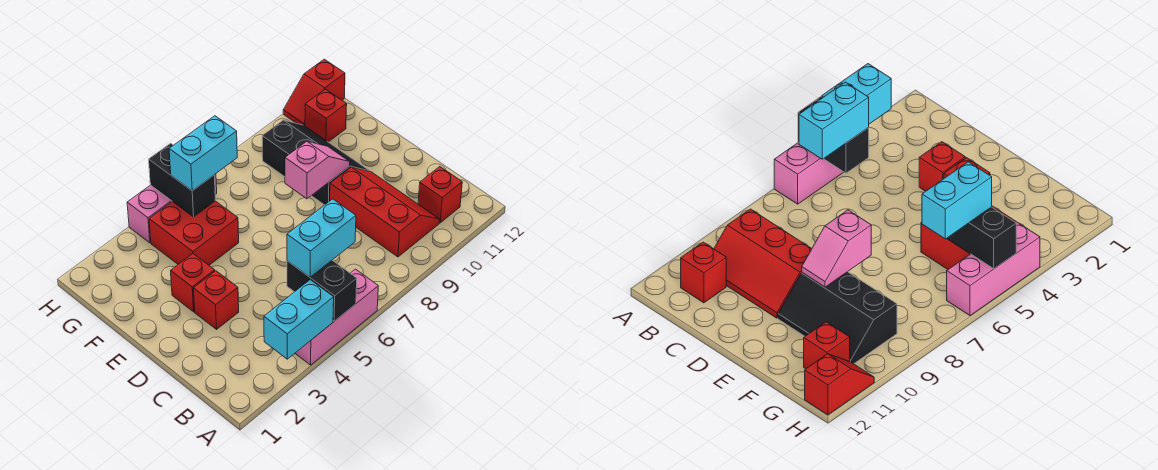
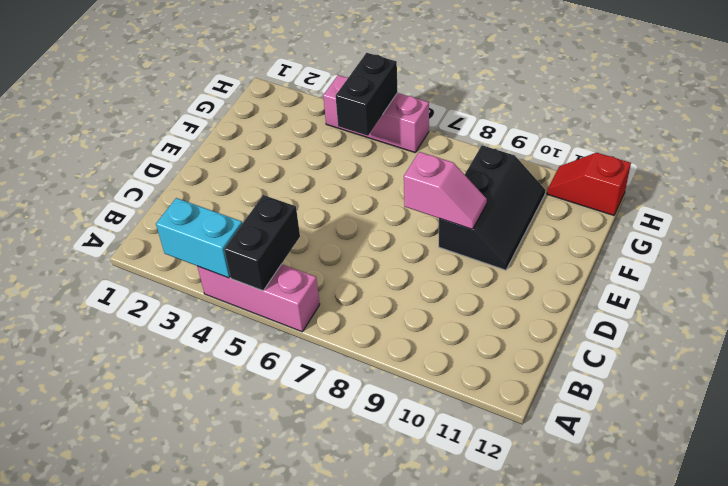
none -> red slope B9:D10 level 1 top 9
none -> red brick B11 level 1
none -> red brick D3 level 1

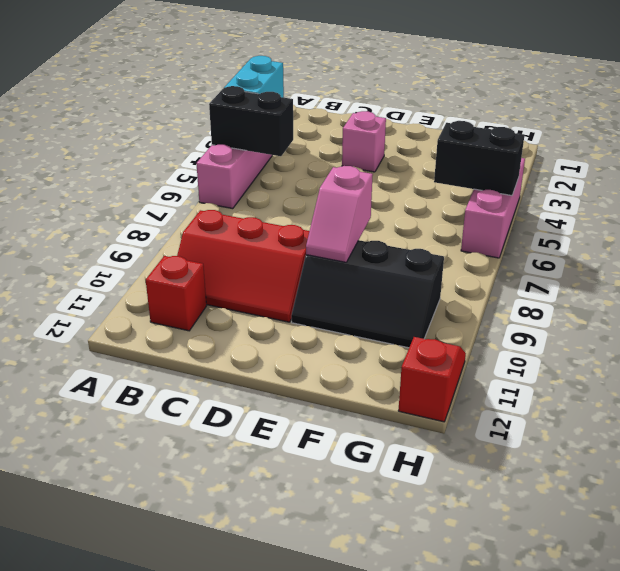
pink brick D3 level 1 -> red brick D3 level 1
none -> red brick E3 level 1
none -> red brick F4:G5 level 1
none -> red brick G11 level 1

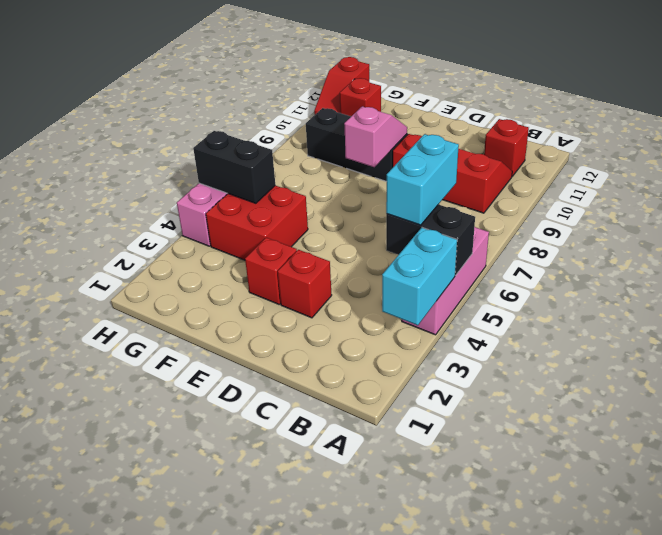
none -> cyan brick G5:G6 level 3

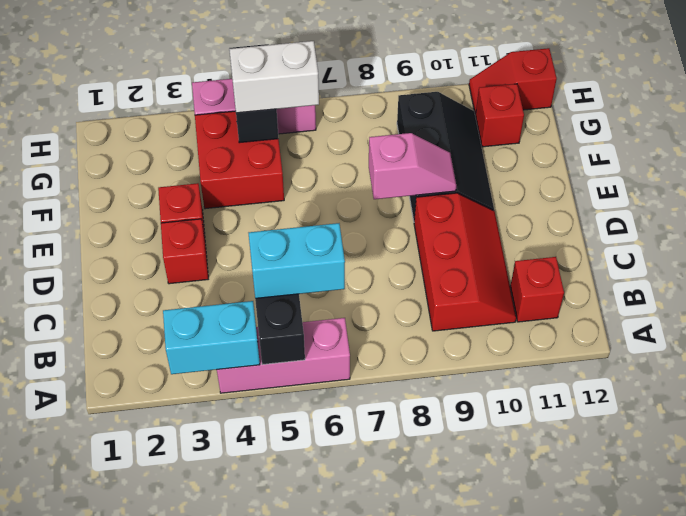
white brick G5:G6 level 3 -> cyan brick G5:G6 level 3

